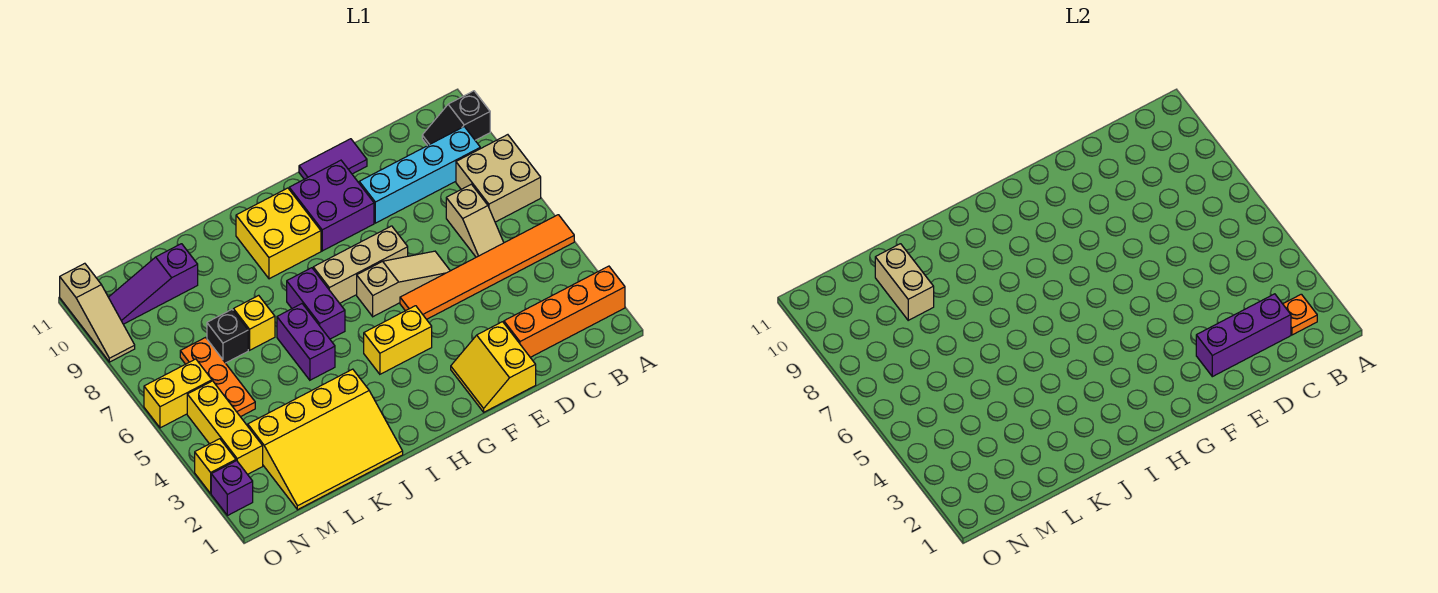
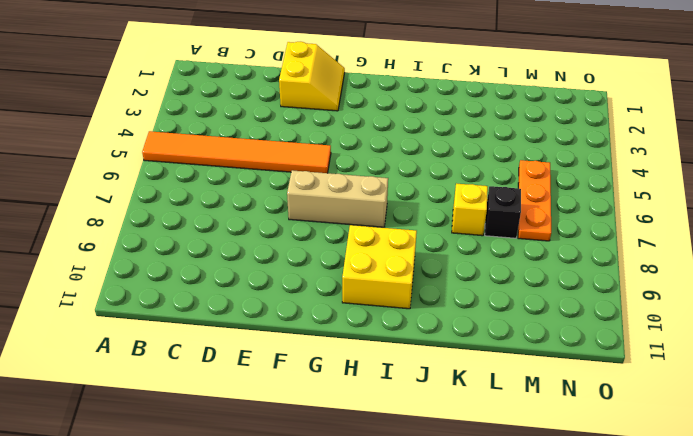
none -> orange brick A2:D2 level 1
none -> tan brick A7:B8 level 1
none -> black slope A10:B10 level 1 top A

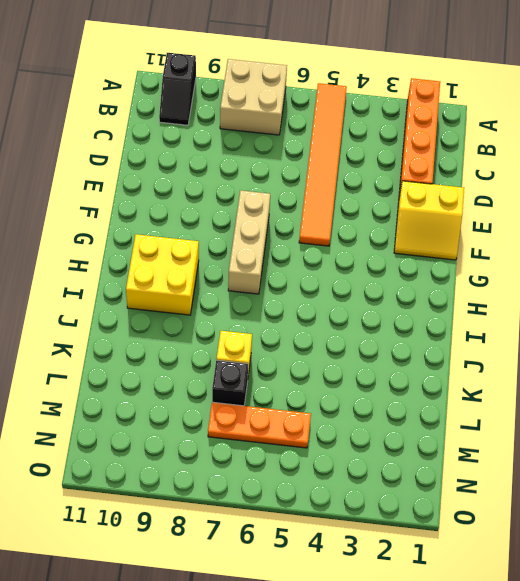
none -> cyan brick B9:E9 level 1
none -> tan slope C6:C7 level 1 top 7
none -> tan slope E6:G6 level 1 top G

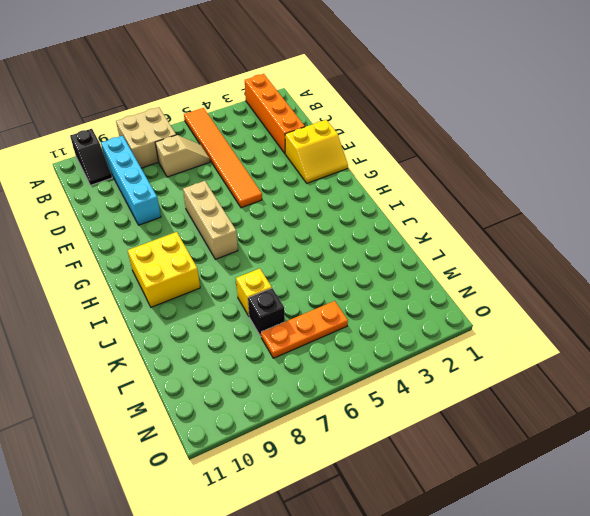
none -> tan slope E6:G6 level 1 top G
none -> purple tile E11:F11 level 1
none -> purple brick F9:G10 level 1

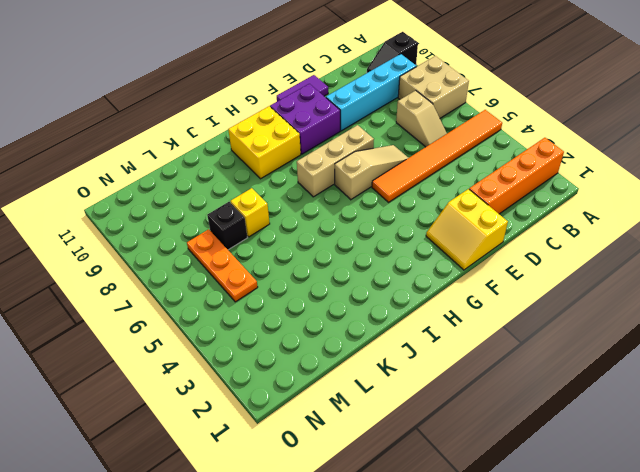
none -> yellow brick G4:H4 level 1
none -> purple brick I6:I7 level 1
none -> yellow slope J1:M3 level 1 top 3

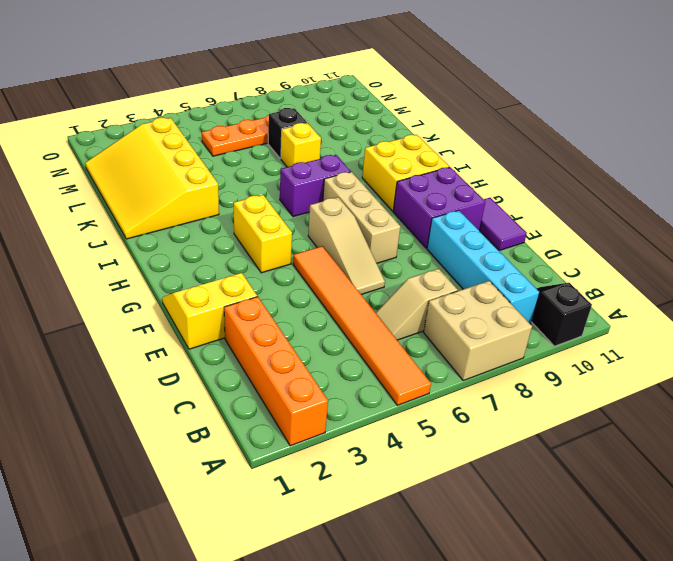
none -> purple brick J5:J6 level 1
none -> purple slope L10:N10 level 1 top L
none -> yellow brick N3:N5 level 1

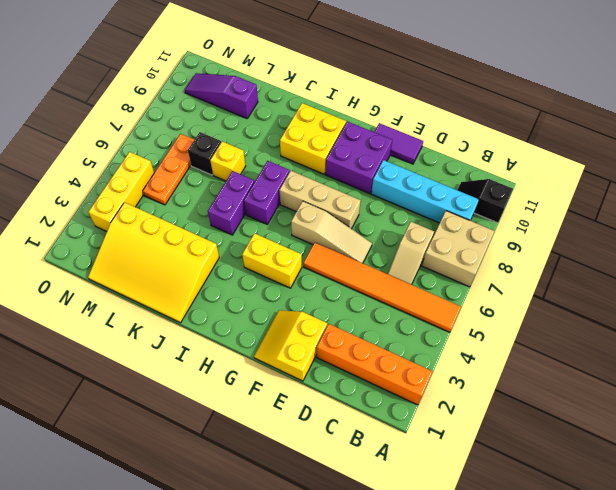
none -> yellow brick N6:O6 level 1
none -> purple brick O2 level 1
none -> yellow brick O3 level 1

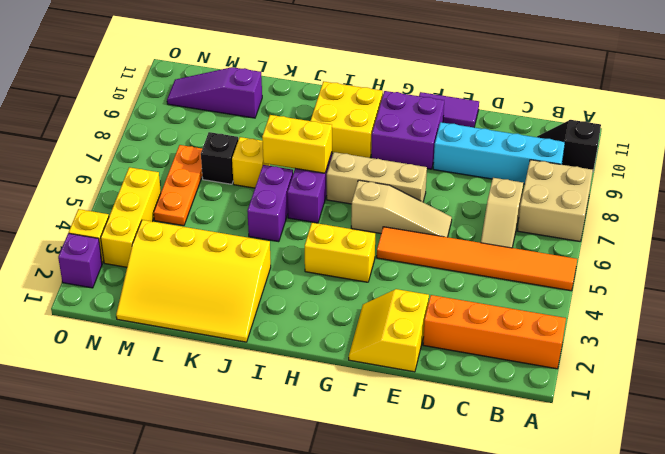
yellow brick I7:J7 level 2 -> yellow brick N6:O6 level 1
none -> tan slope O9:O11 level 1 top 11
none -> orange plate B2 level 2
none -> purple brick C2:E2 level 2

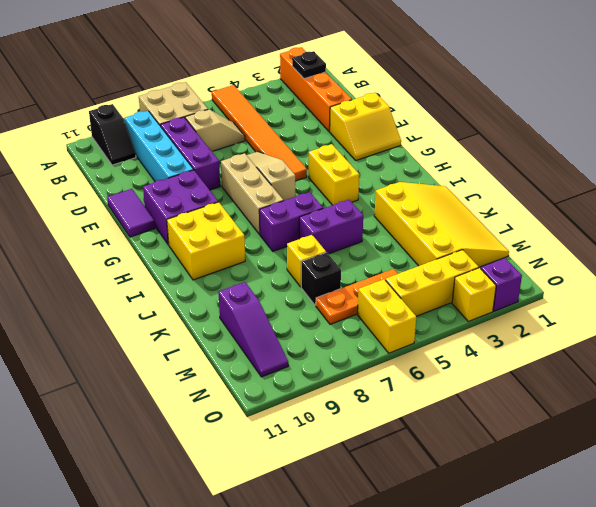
black plate B2 level 2 -> orange plate B2 level 2
purple brick C8:E8 level 1 -> purple brick C2:E2 level 2
none -> tan slope O9:O11 level 1 top 11
none -> tan brick L9:L10 level 2

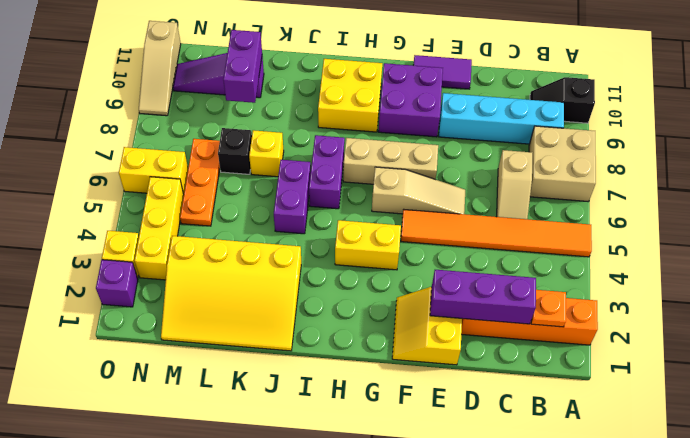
purple brick L9:L10 level 2 -> tan brick L9:L10 level 2

